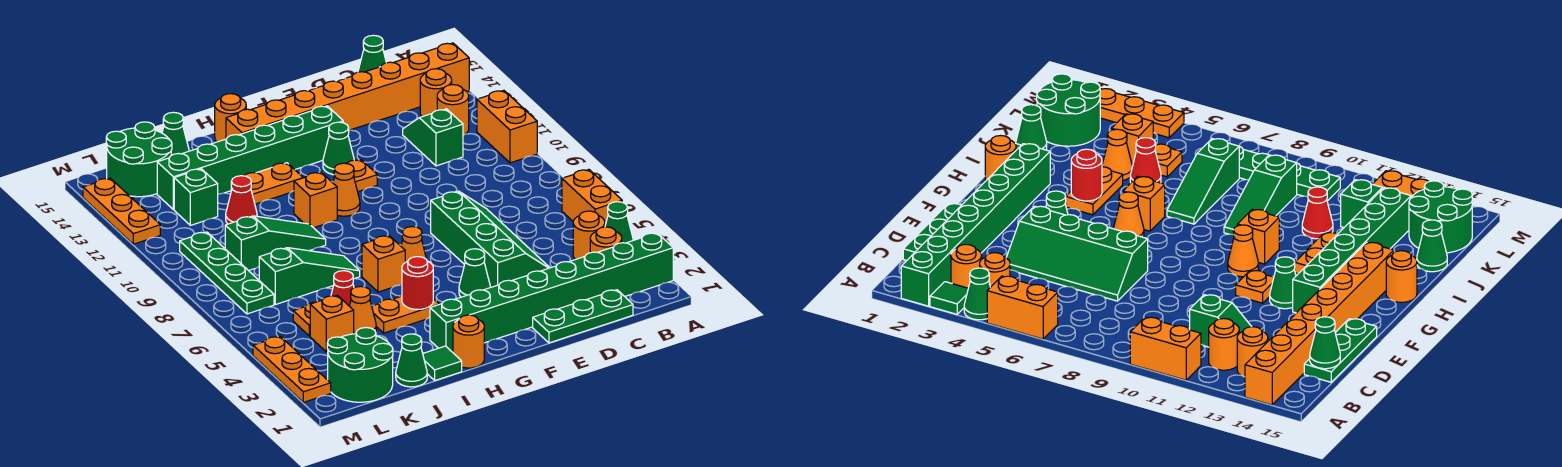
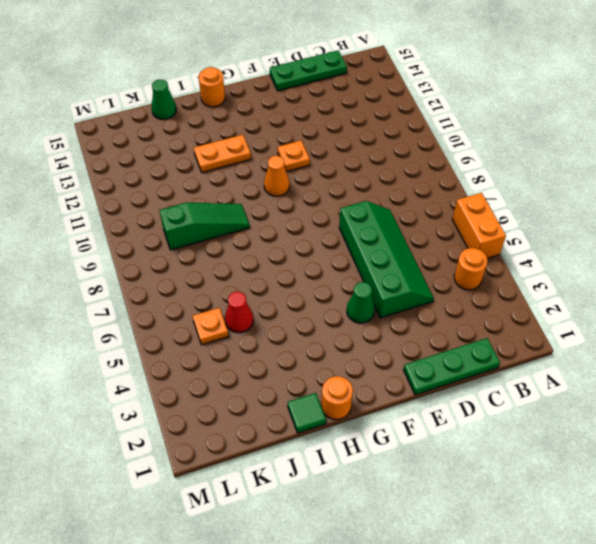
none -> green brick A2:H2 level 1
none -> green tile A3 level 1
none -> green cone A4 level 1
none -> orange brick A10:A11 level 1

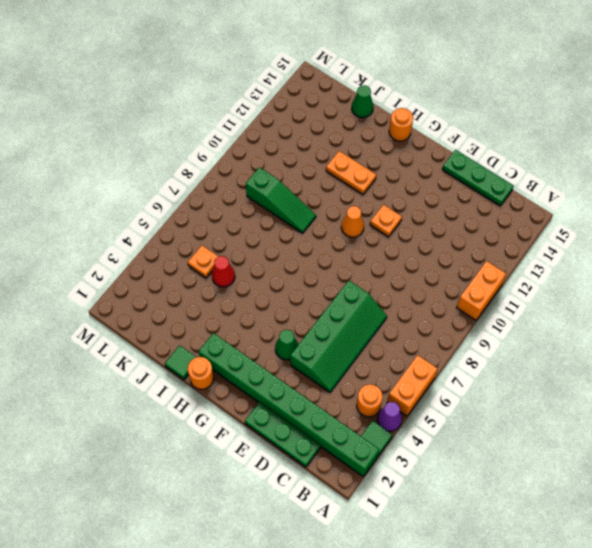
purple cone A4 level 1 -> green cone A4 level 1
none -> orange brick A14:H14 level 1
none -> orange round brick B3 level 1
none -> orange round brick B12 level 1
none -> orange round brick B13 level 1

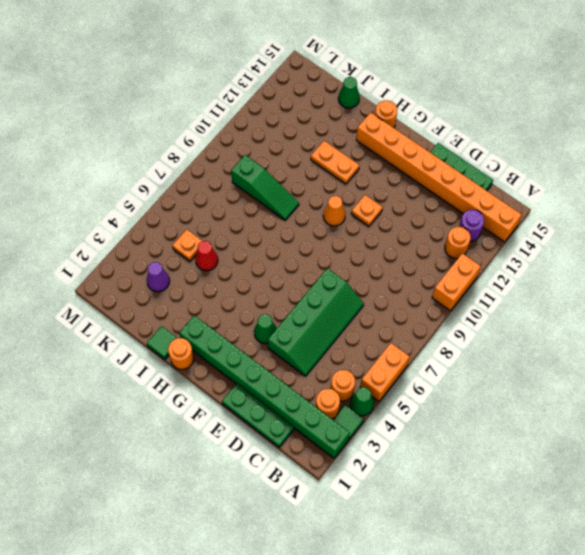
purple round brick B13 level 1 -> orange round brick B13 level 1
purple cone K3 level 1 -> none
none -> green slope C11:C12 level 1 top 11
none -> green cone F12 level 1
none -> green brick F13:K13 level 1
none -> orange cone G6 level 1

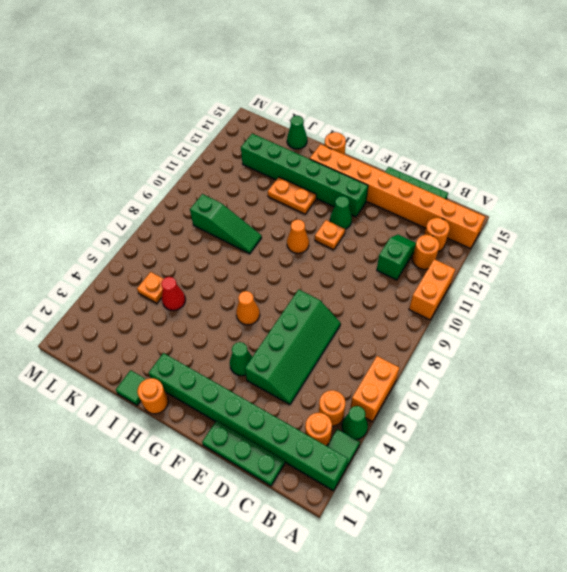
none -> orange plate H4:I4 level 1
none -> orange brick H6 level 1
none -> orange brick H10 level 1
none -> green slope I7:K7 level 1 top K

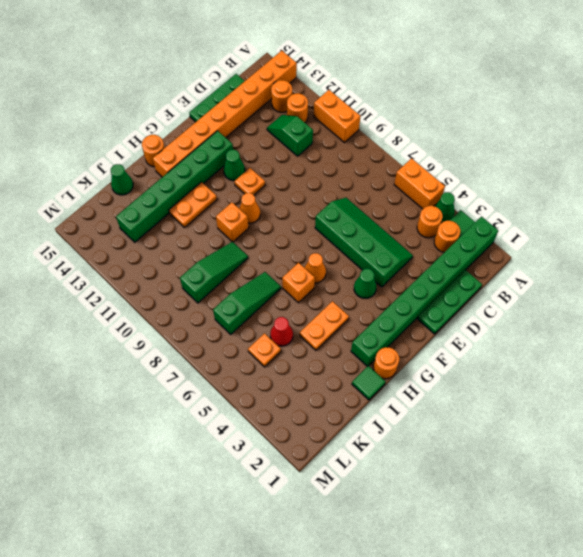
none -> green cone J1 level 1
none -> orange cone J4 level 1
none -> red cone J11 level 1
none -> green round brick K1:L2 level 1

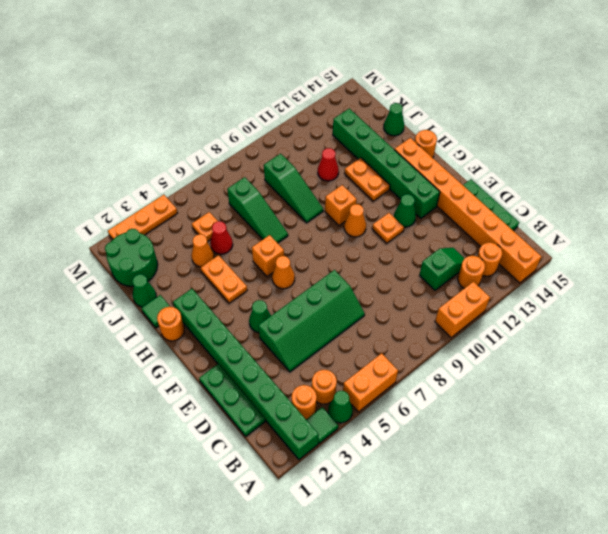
none -> orange brick K4 level 1
none -> green brick K12 level 1
none -> green round brick K14:L15 level 1
none -> green plate L7:L10 level 1

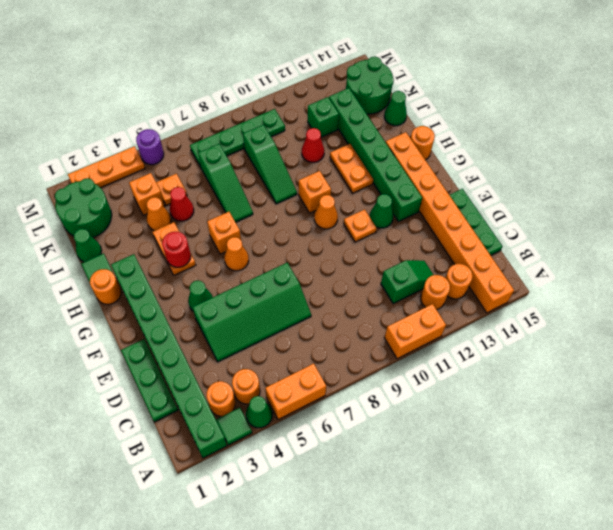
purple round brick M5 level 1 -> none
none -> orange plate M12:M14 level 1
none -> green cone C15 level 2

